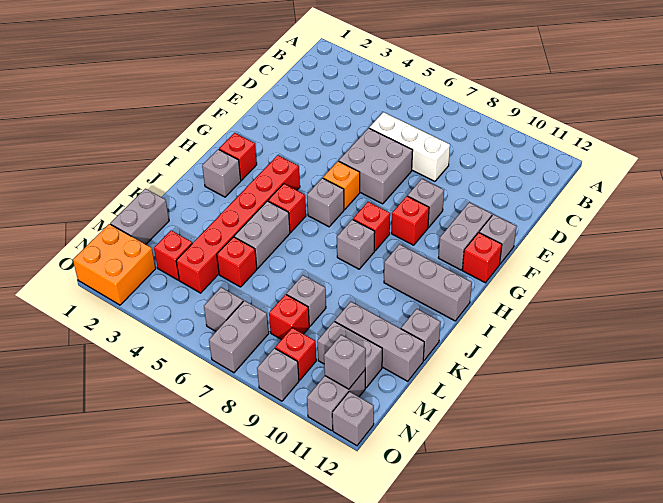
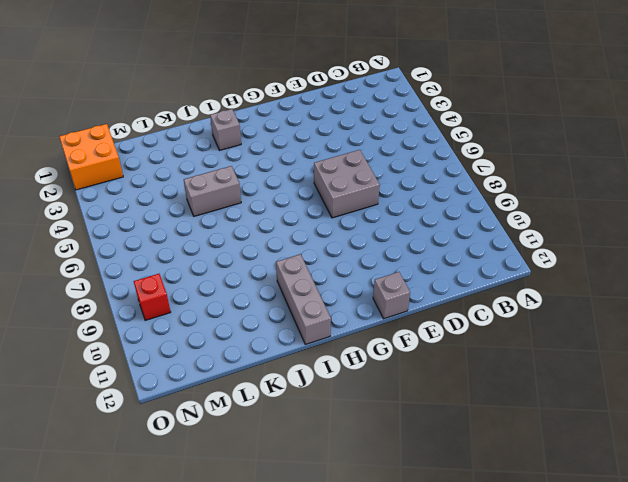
none -> white brick D6:D8 level 1
none -> grey brick F9 level 1
none -> grey brick F11:G11 level 1
none -> orange brick G6 level 1

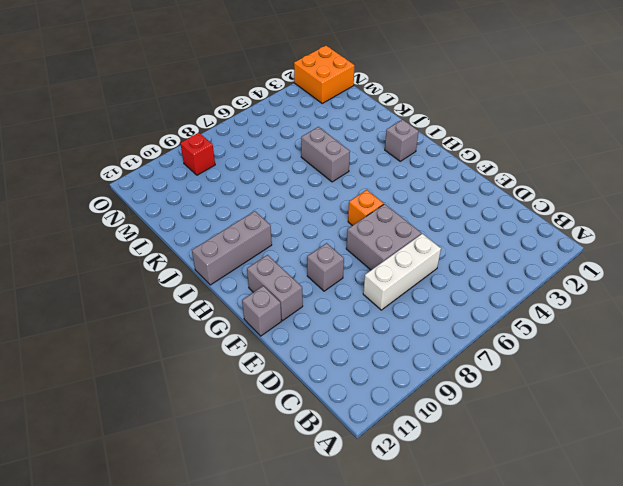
none -> red brick G9 level 1
none -> red brick G12 level 1
none -> red brick H2 level 1
none -> red brick H4:M4 level 1

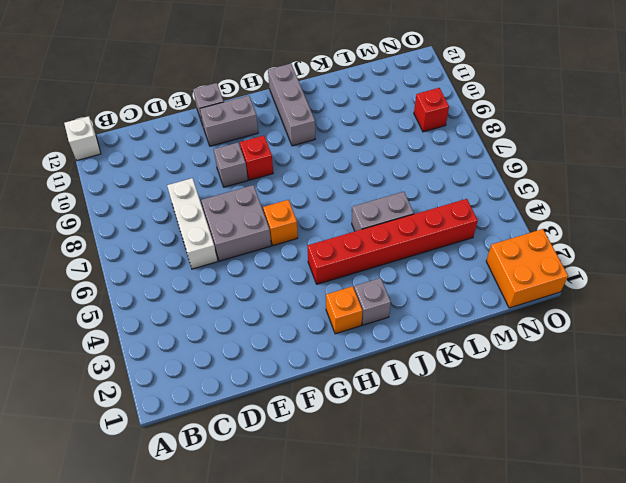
white brick A12 level 1 -> none
orange brick H2 level 1 -> red brick H2 level 1
none -> red brick G12 level 1
none -> grey brick H6 level 1
none -> red brick H8 level 1
none -> red brick I5 level 1

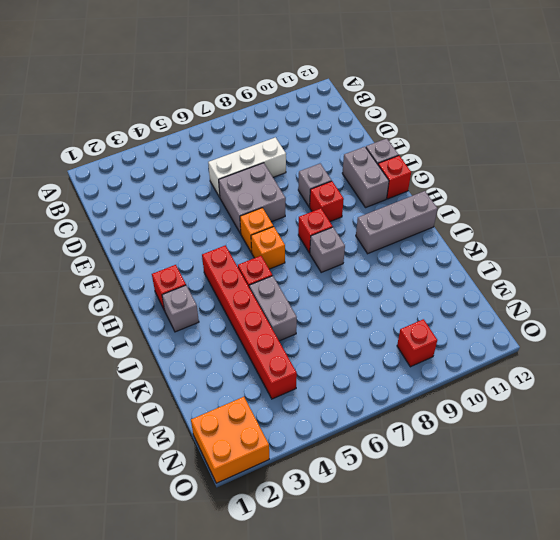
orange brick H6 level 1 -> grey brick H6 level 1
none -> grey brick K12 level 1
none -> grey brick L1:M1 level 1
none -> red brick L5 level 1
none -> grey brick L8 level 1

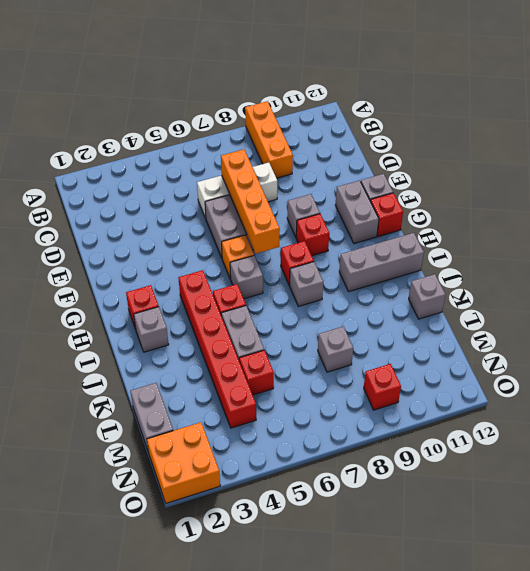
orange brick A9:C9 level 1 -> none
orange brick D7:G7 level 2 -> none
none -> grey brick L10:L12 level 1
none -> red brick M3 level 1
none -> red brick M8 level 1
none -> grey brick M10:M11 level 1

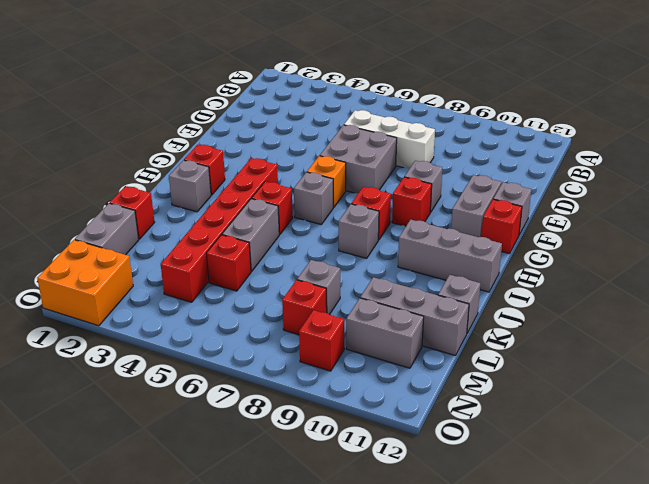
red brick K1 level 1 -> red brick M3 level 1
none -> grey brick N6 level 1
none -> grey brick N7:O7 level 1
none -> grey brick N11:O11 level 1
none -> grey brick O9 level 1

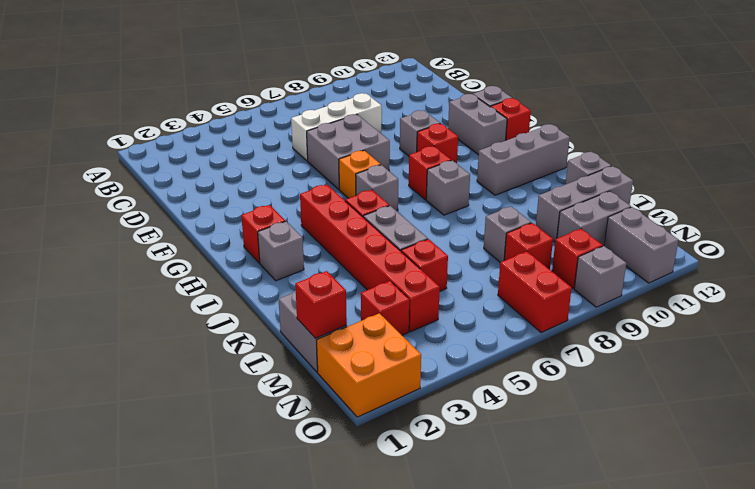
red brick M1 level 2 -> none
red brick N7:O7 level 1 -> grey brick N7:O7 level 1
none -> grey brick N6 level 1
none -> grey brick O12 level 1
none -> grey brick N11 level 2

